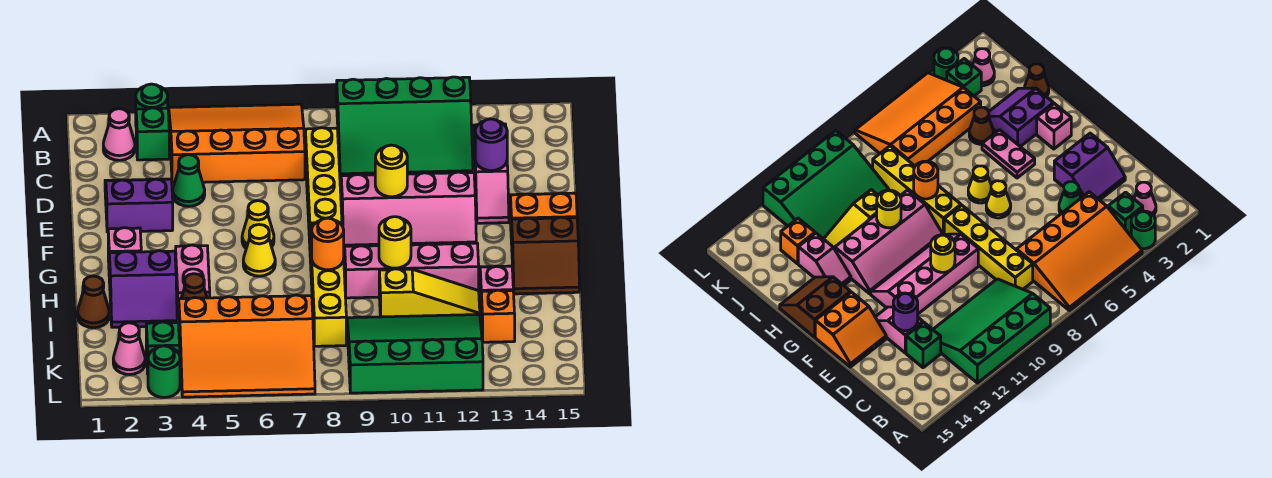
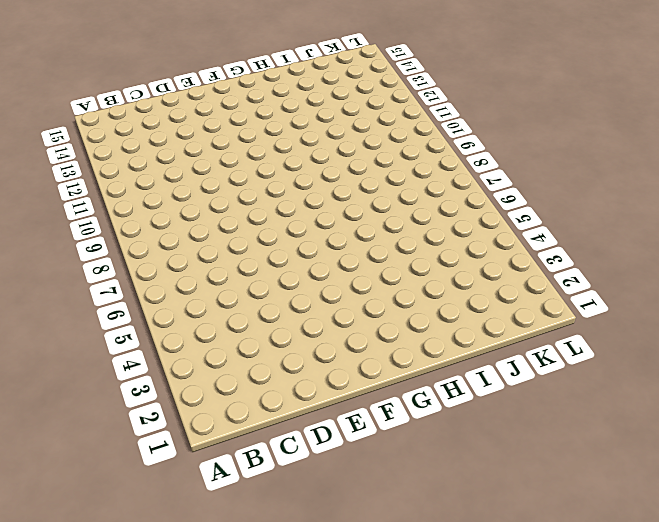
none -> green round brick A3 level 1
none -> orange slope A4:C7 level 1 top C
none -> green slope A9:C12 level 1 top A
none -> pink cone B2 level 1

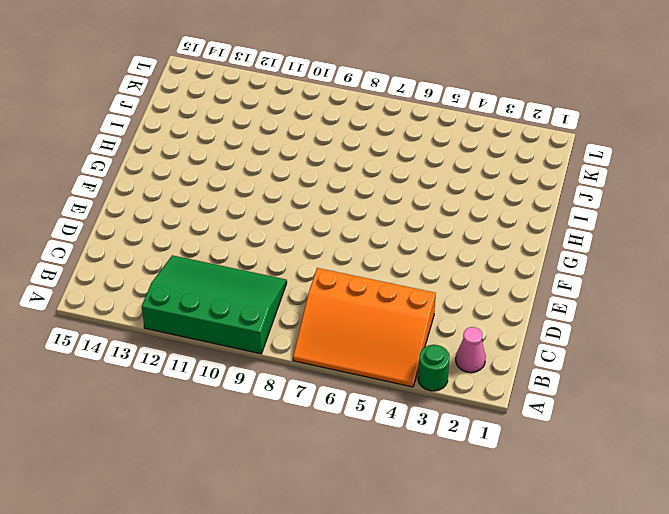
none -> green brick B3 level 1
none -> yellow brick C8:F8 level 1
none -> green brick C13 level 1
none -> purple slope D2:E3 level 1 top E

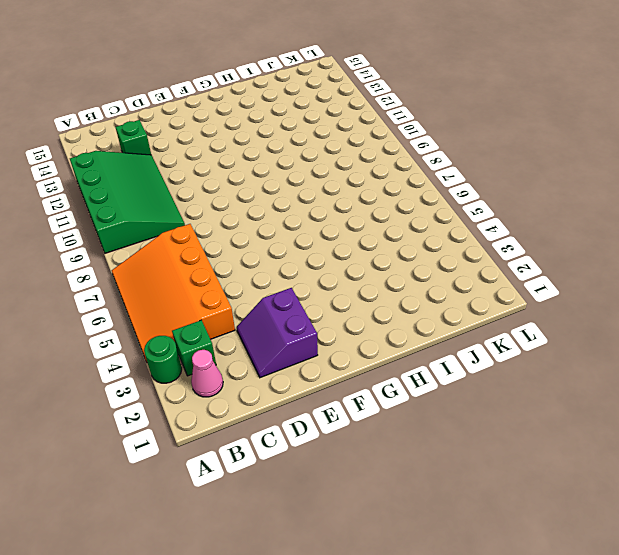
none -> yellow brick C8:F8 level 1
none -> green cone D4 level 1
none -> pink slope D13:E13 level 1 top D
none -> pink slope E9:F12 level 1 top E

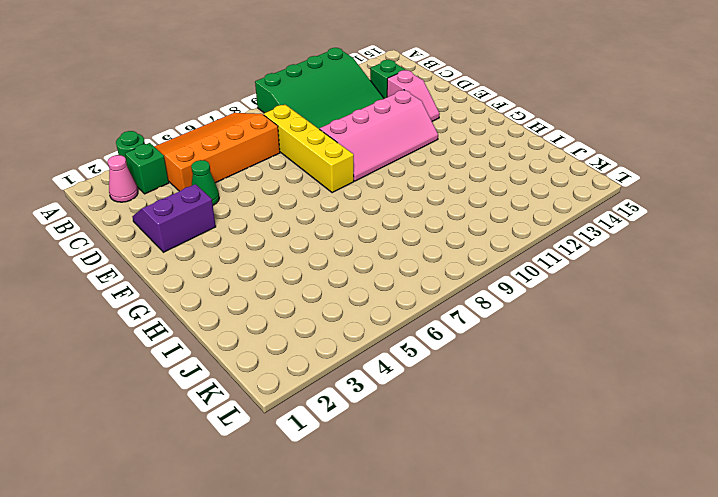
none -> orange slope E14:F15 level 1 top F
none -> yellow cone F6 level 1
none -> pink brick G2 level 1
none -> pink plate G4:H4 level 1

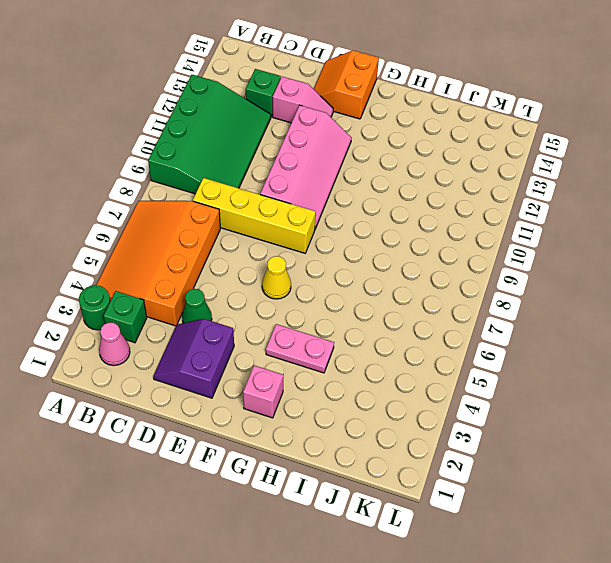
none -> yellow cone G6 level 1
none -> yellow brick G8:J8 level 1
none -> pink slope G9:H12 level 1 top H
none -> brown slope G14:H15 level 1 top G

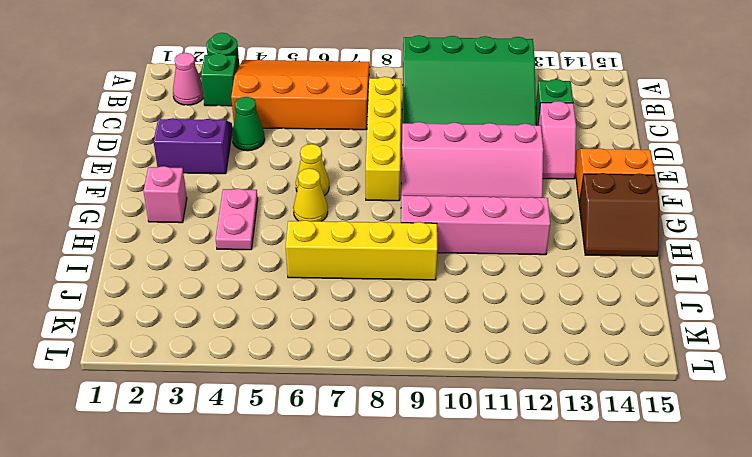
yellow brick I6:I9 level 1 -> yellow brick G8:J8 level 1
none -> purple slope H2:I3 level 1 top H
none -> pink slope H13:I13 level 1 top I
none -> brown cone I1 level 1
none -> brown cone I4 level 1

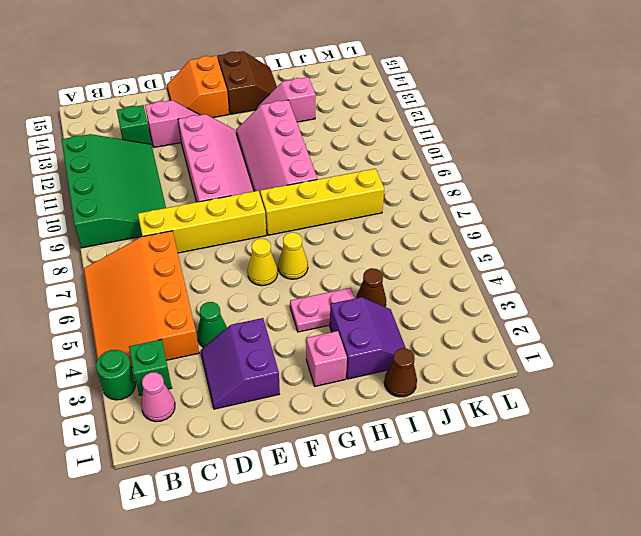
none -> yellow slope I10:I12 level 1 top 10
none -> orange slope J4:L7 level 1 top J
none -> green slope J9:L12 level 1 top L
none -> orange brick J13 level 1

